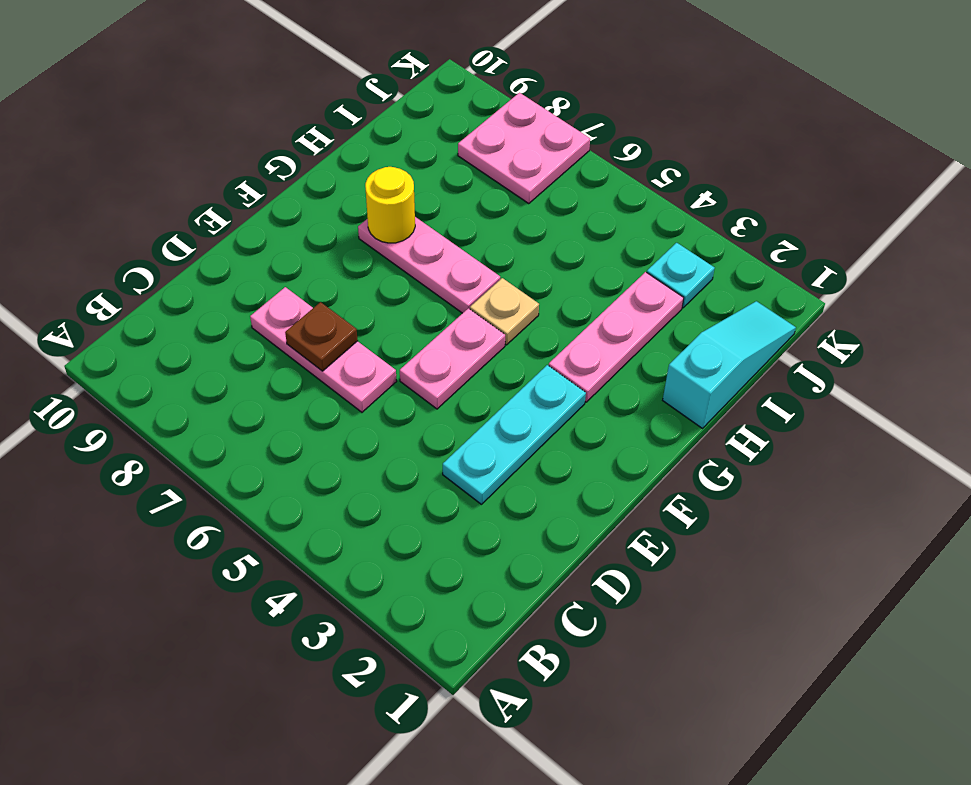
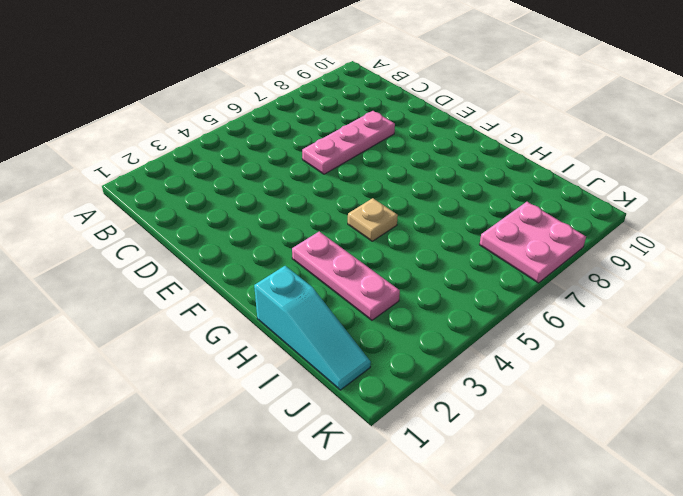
none -> cyan plate D3:F3 level 1
none -> pink plate E5:F5 level 1

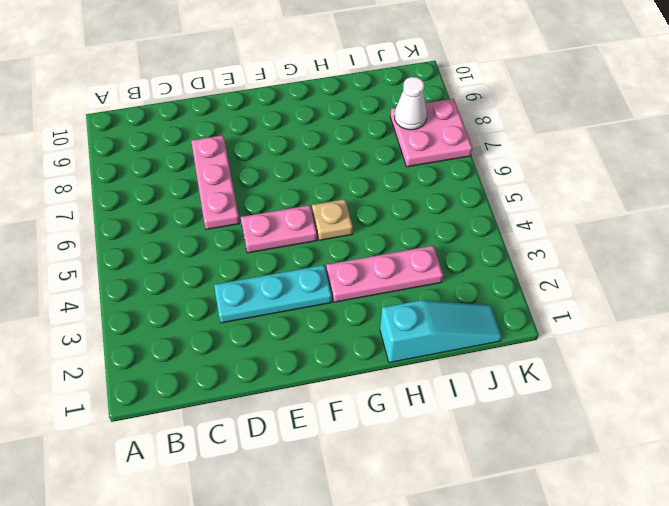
white cone J8 level 2 -> none
none -> pink plate G6:G8 level 1
none -> cyan plate J3 level 1

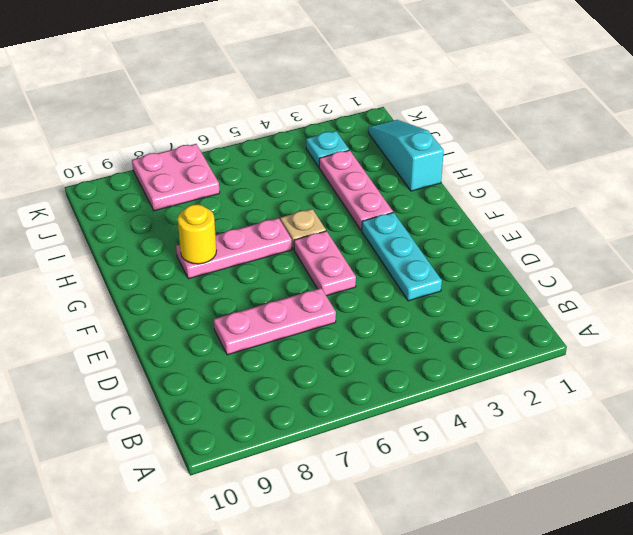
none -> brown plate D7 level 2

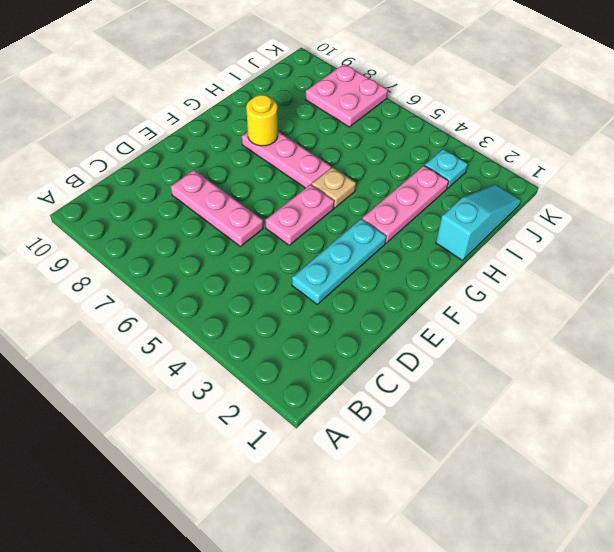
none -> brown plate D7 level 2

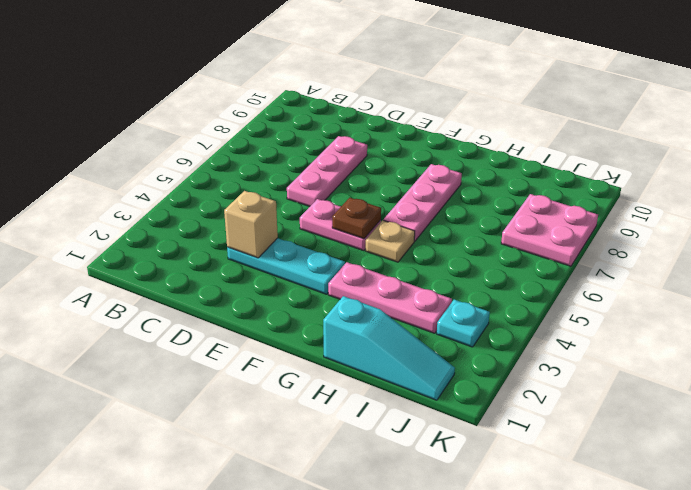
tan brick D3 level 2 -> none
brown plate F5 level 2 -> brown plate D7 level 2
none -> yellow round brick G8 level 2

